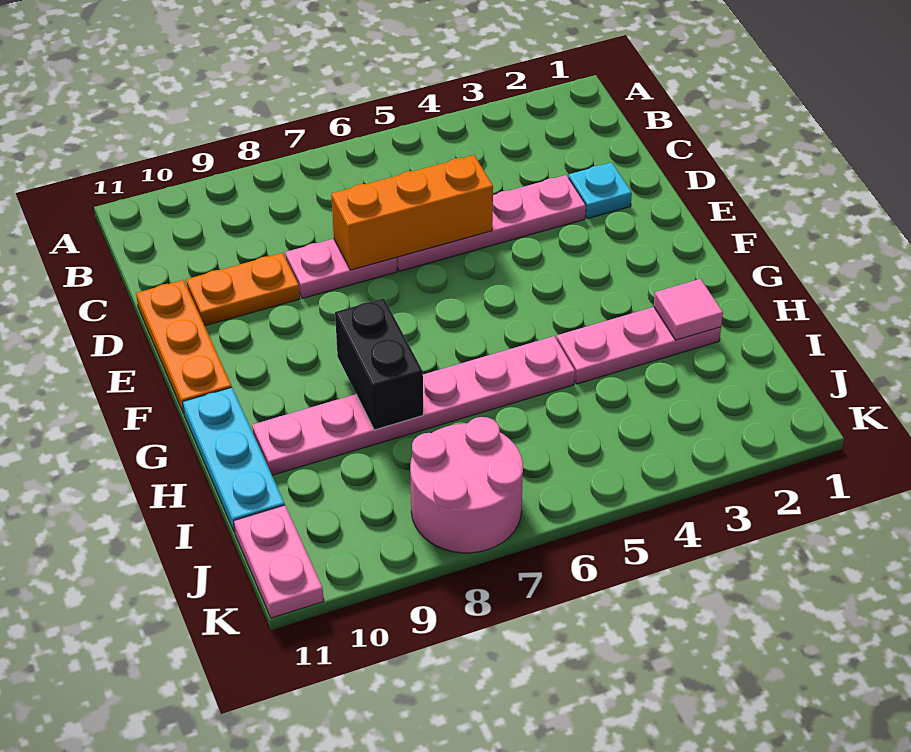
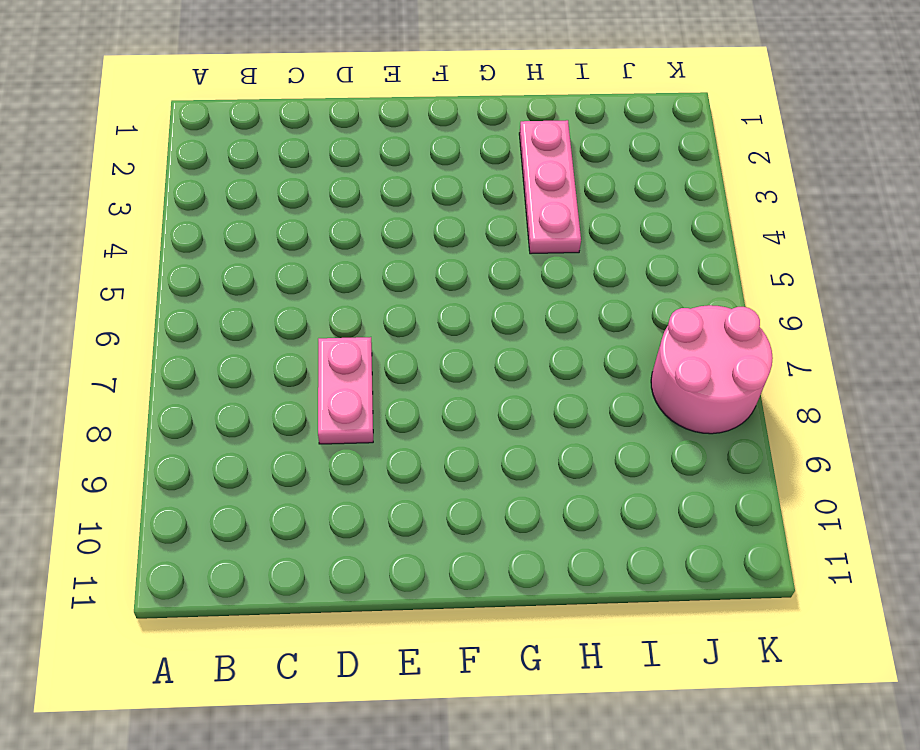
none -> cyan plate D2 level 1
none -> pink plate D3:D6 level 1
none -> orange plate D9:D10 level 1

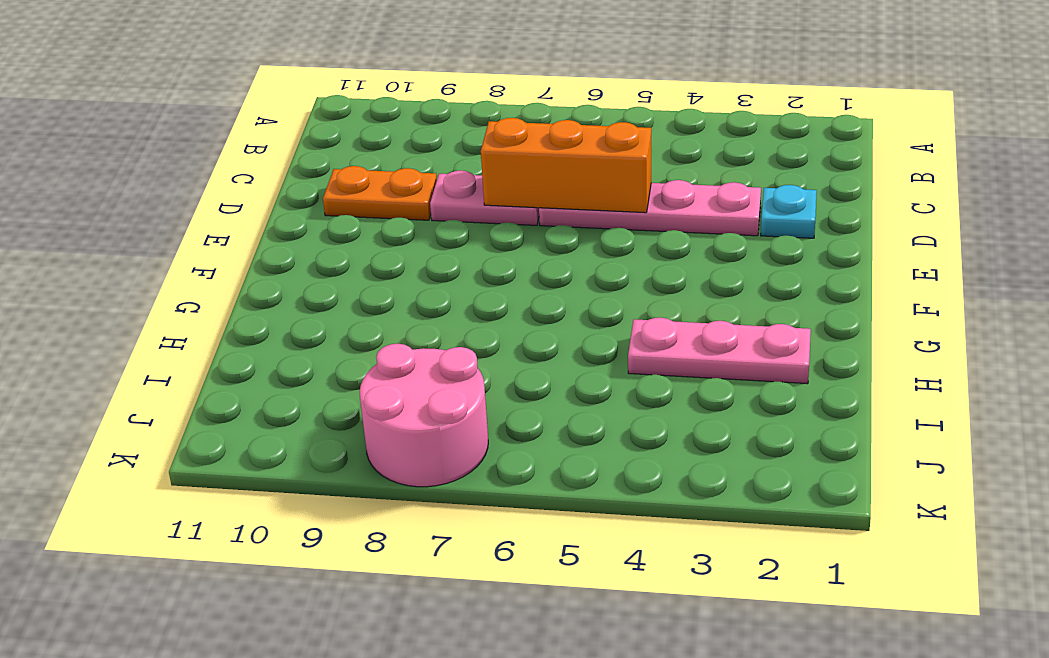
none -> orange plate D11:F11 level 1
none -> cyan plate G11:I11 level 1
none -> pink plate H5:H10 level 1

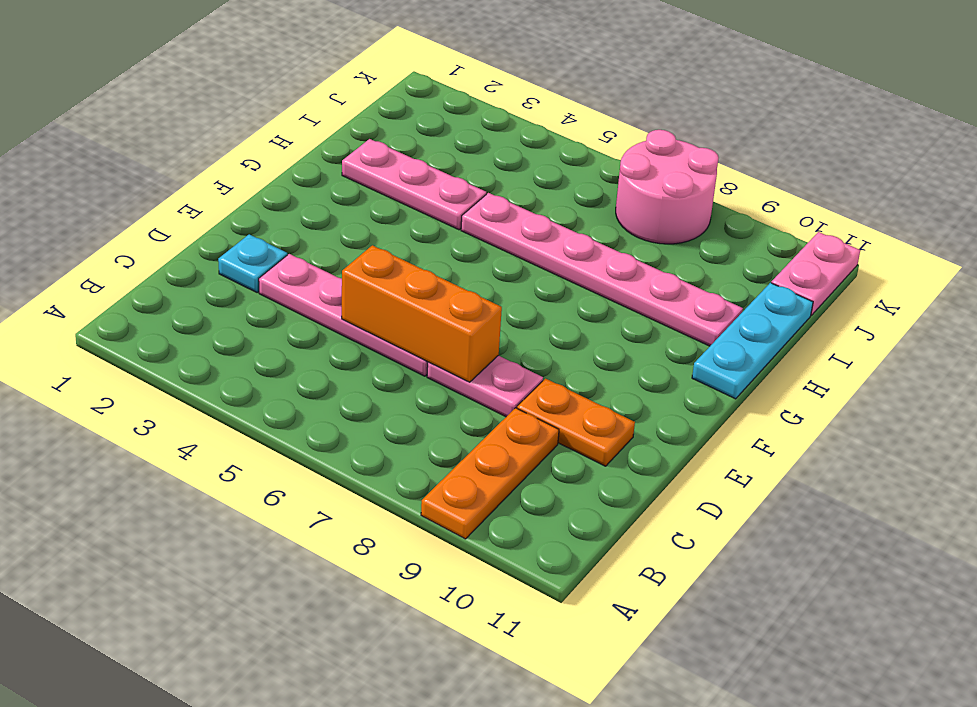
orange plate A9:C9 level 1 -> orange plate D11:F11 level 1
none -> black brick G8:H8 level 2
none -> pink tile H2 level 2

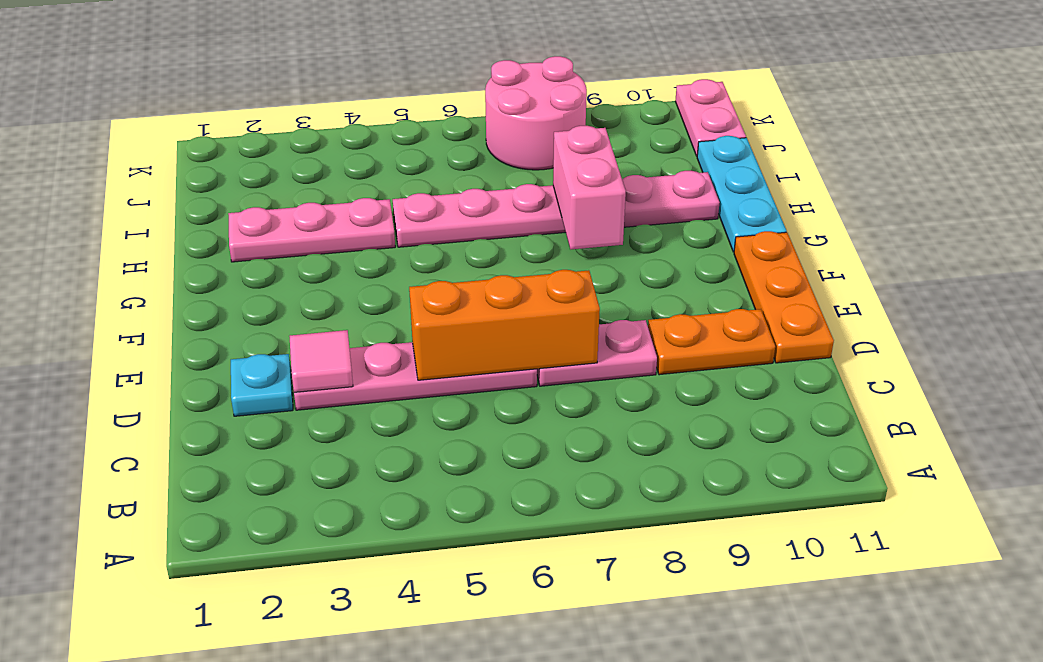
pink tile D3 level 2 -> pink tile H2 level 2
pink brick G8:H8 level 2 -> black brick G8:H8 level 2

